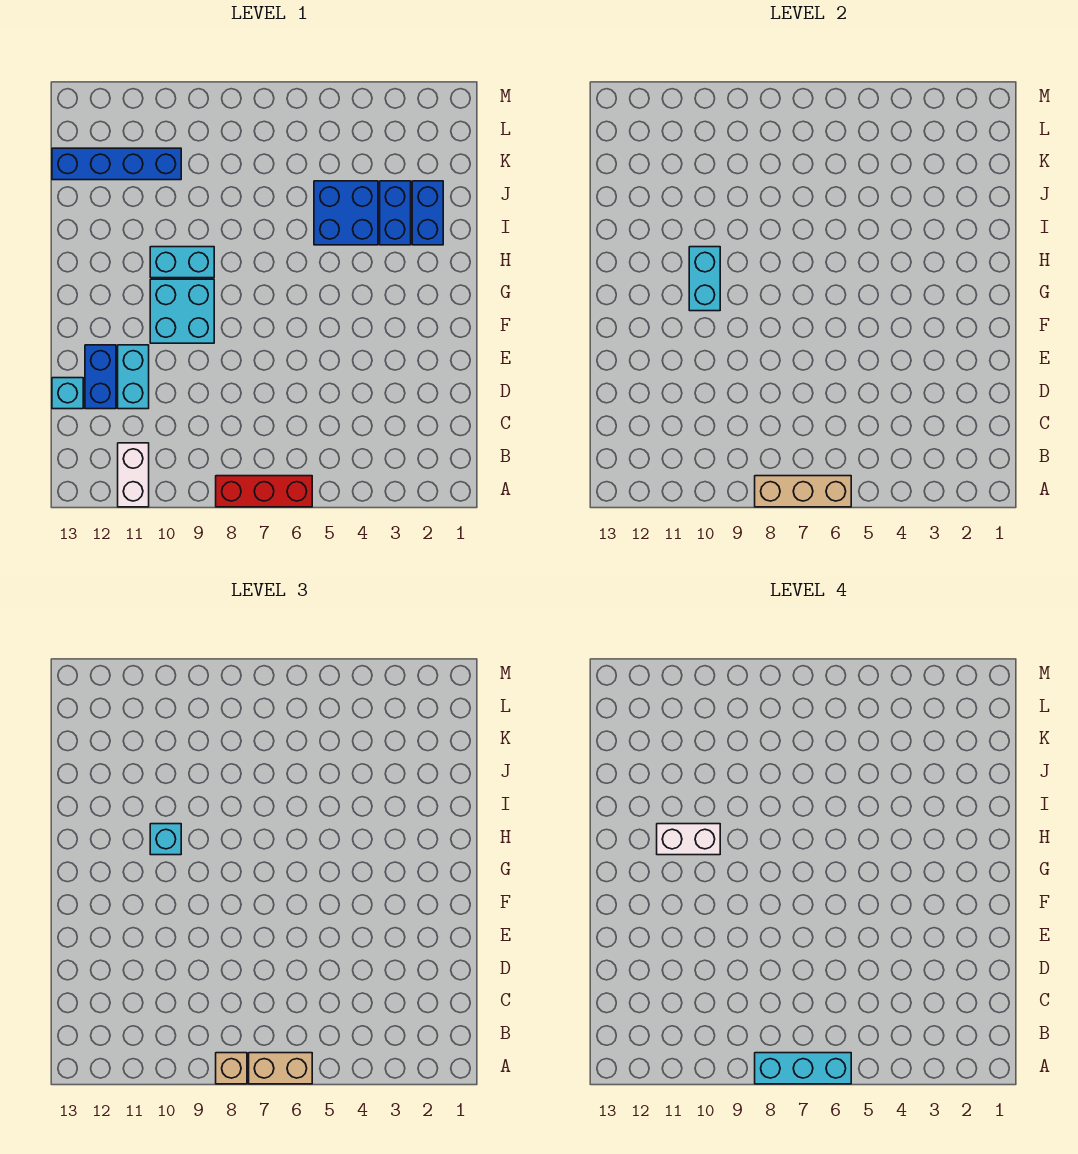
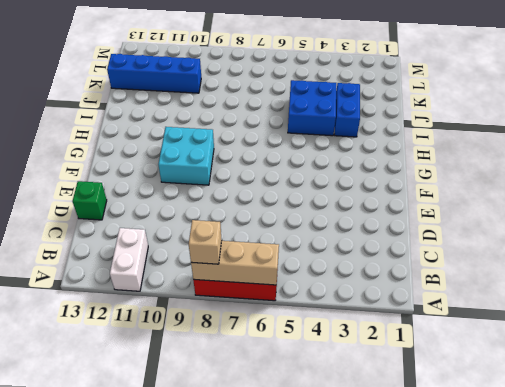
green brick D13 level 1 -> cyan brick D13 level 1
none -> cyan brick D11:E11 level 1
none -> blue brick D12:E12 level 1
none -> cyan brick H9:H10 level 1

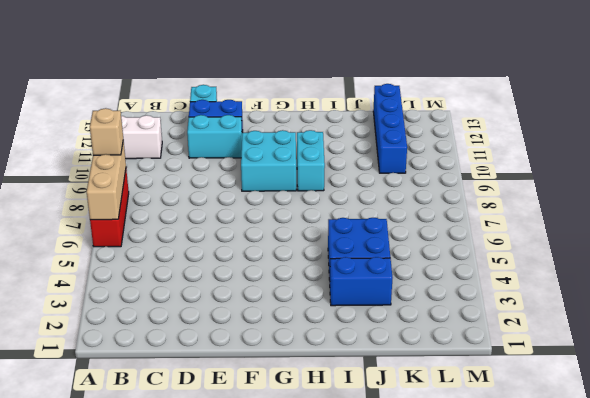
none -> blue brick I2:J2 level 1
none -> cyan brick G10:H10 level 2
none -> tan brick A6:A7 level 3

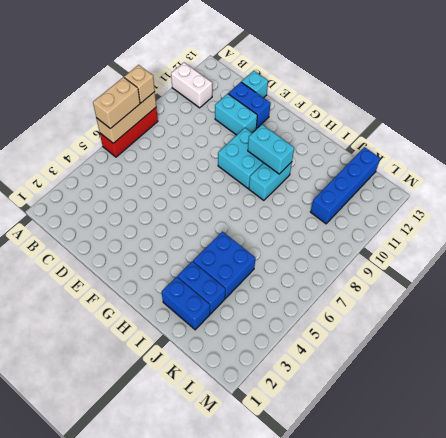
none -> cyan brick H10 level 3
none -> cyan brick A6:A8 level 4
none -> white brick H10:H11 level 4

